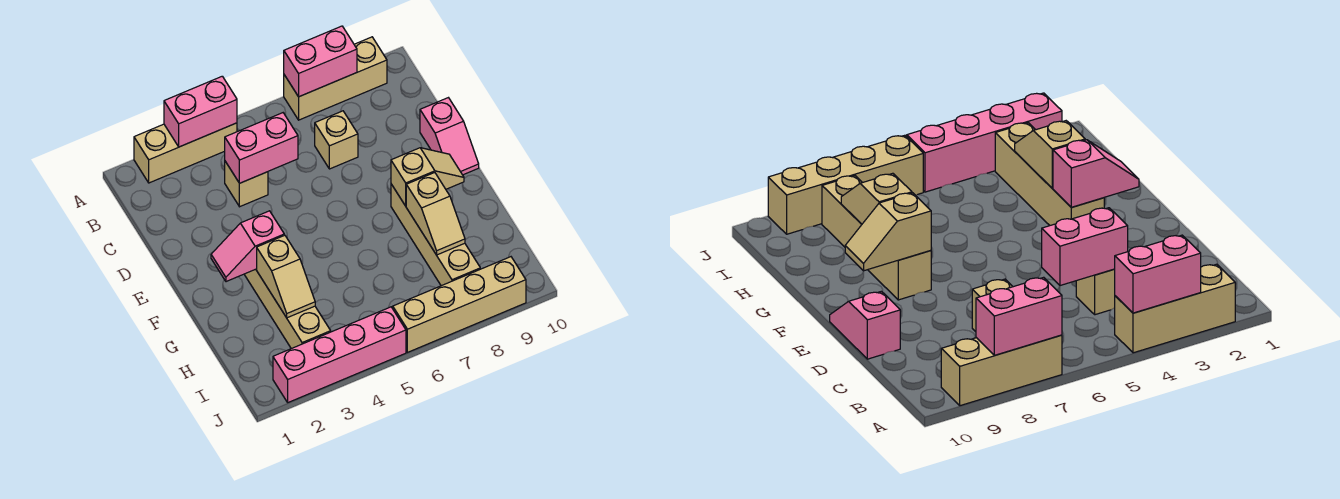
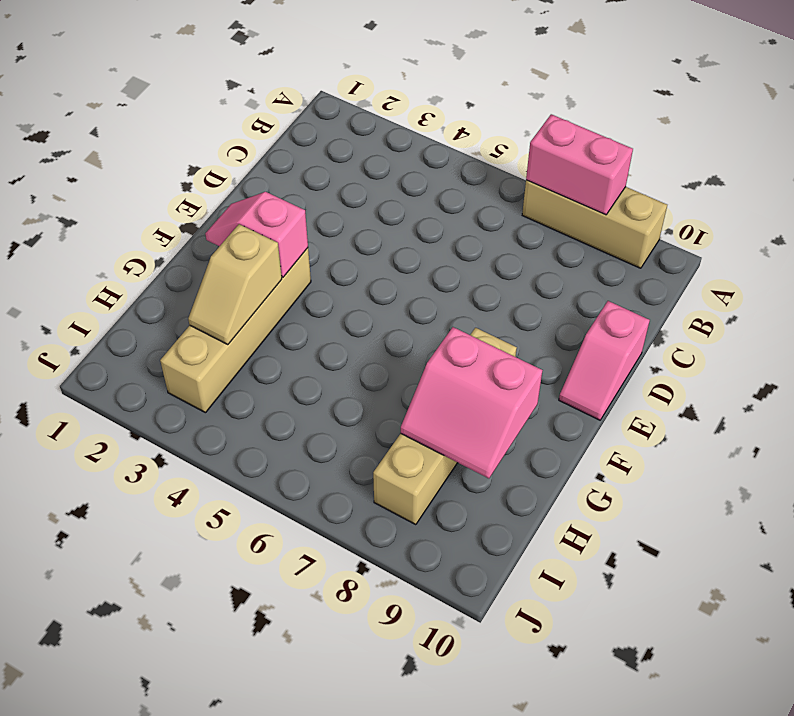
pink slope G8:H9 level 2 top G -> tan slope G8:H8 level 2 top G
none -> tan brick A2:A4 level 1
none -> tan brick C4 level 1
none -> tan brick C7 level 1

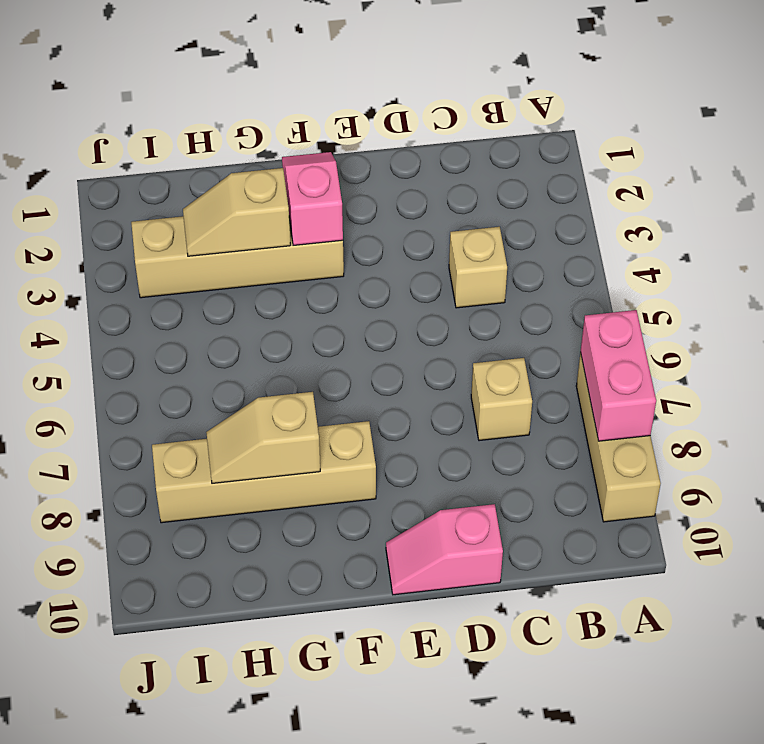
none -> tan brick A2:A4 level 1
none -> pink brick J2:J5 level 1
none -> tan brick J6:J9 level 1

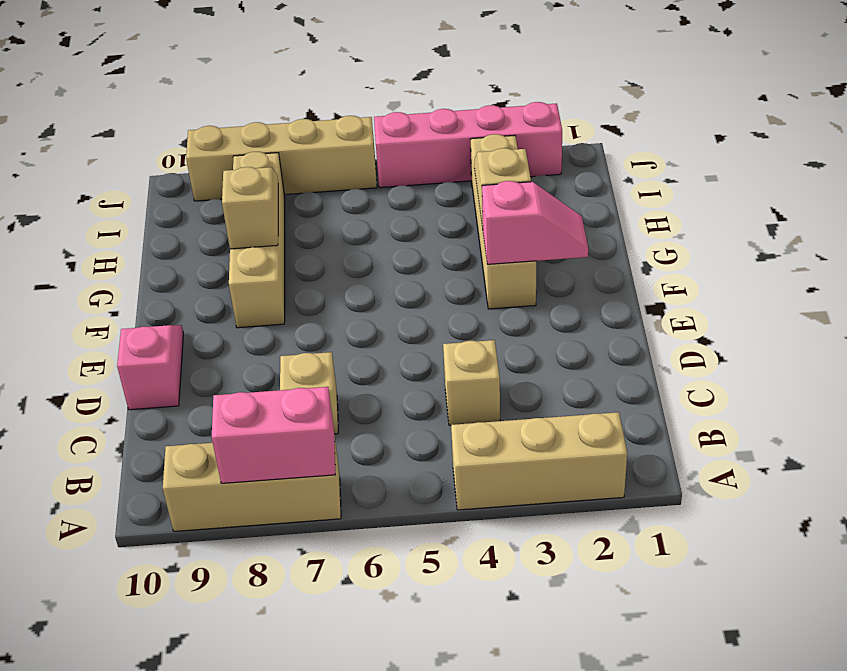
none -> pink brick A3:A4 level 2
none -> pink brick C4:C5 level 2
none -> tan slope F8:F9 level 2 top 8

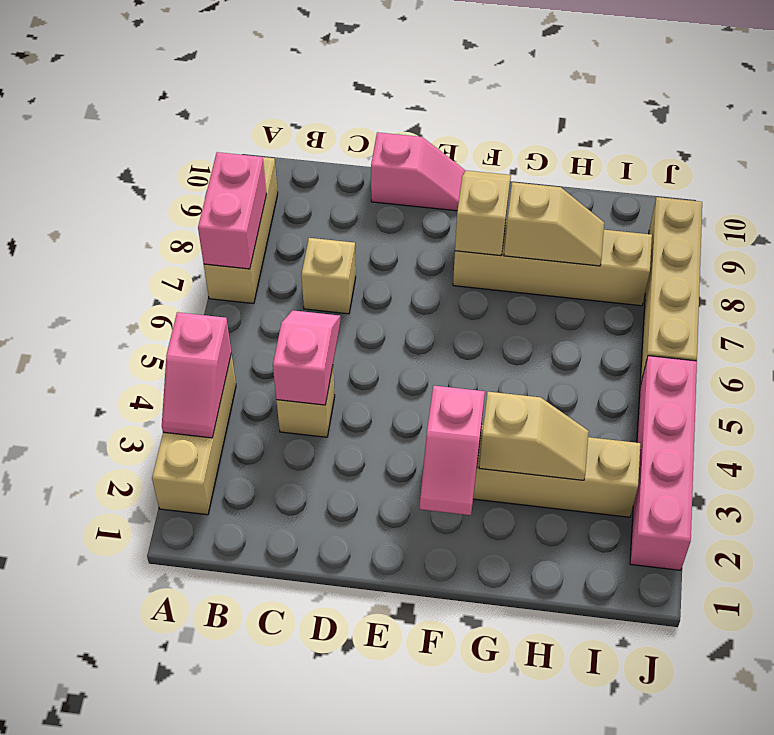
pink slope A3:A4 level 2 top 4 -> pink brick A3:A4 level 2
pink slope C4:C5 level 2 top 4 -> pink brick C4:C5 level 2

